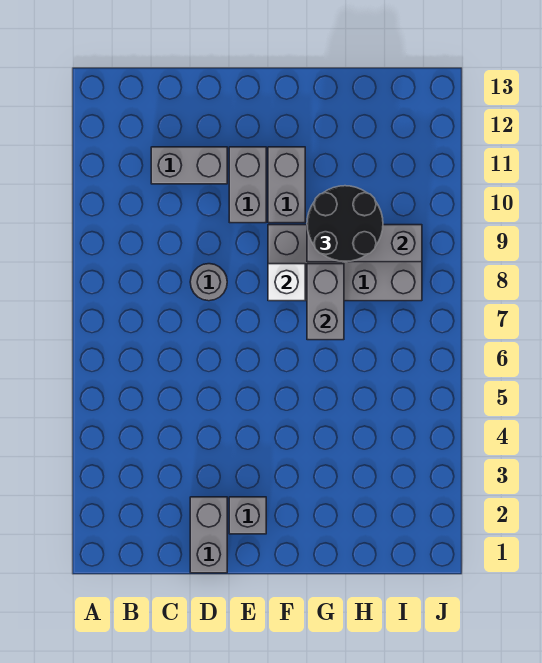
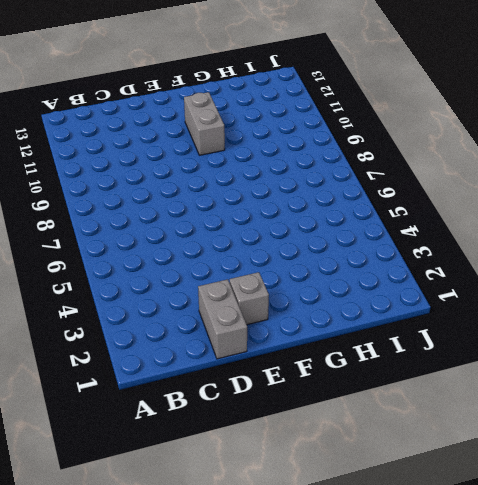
none -> grey brick C11:D11 level 1
none -> grey round brick D8 level 1

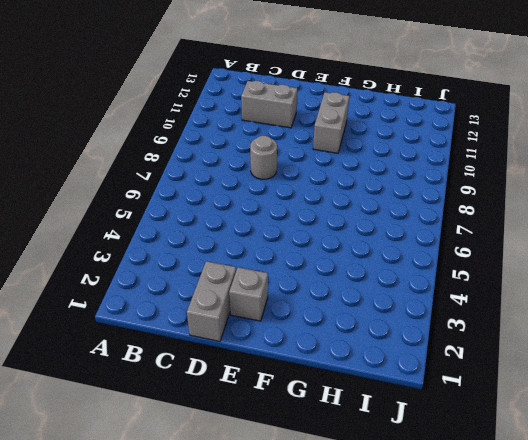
none -> grey brick E10:E11 level 1
none -> grey brick F8:I9 level 1

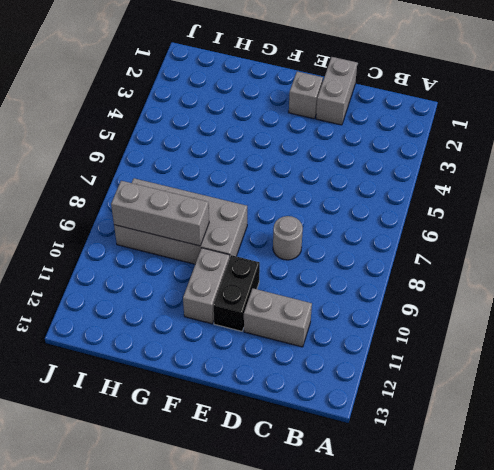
black brick E10:E11 level 1 -> grey brick E10:E11 level 1
none -> white brick F8 level 2
none -> grey brick G7:G8 level 2

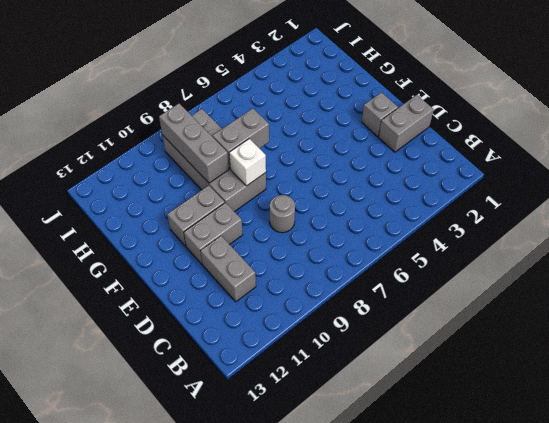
none -> black round brick G9:H10 level 3

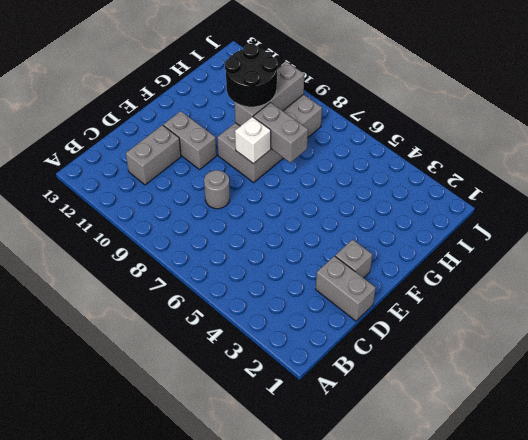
none -> grey brick F10:F11 level 1

